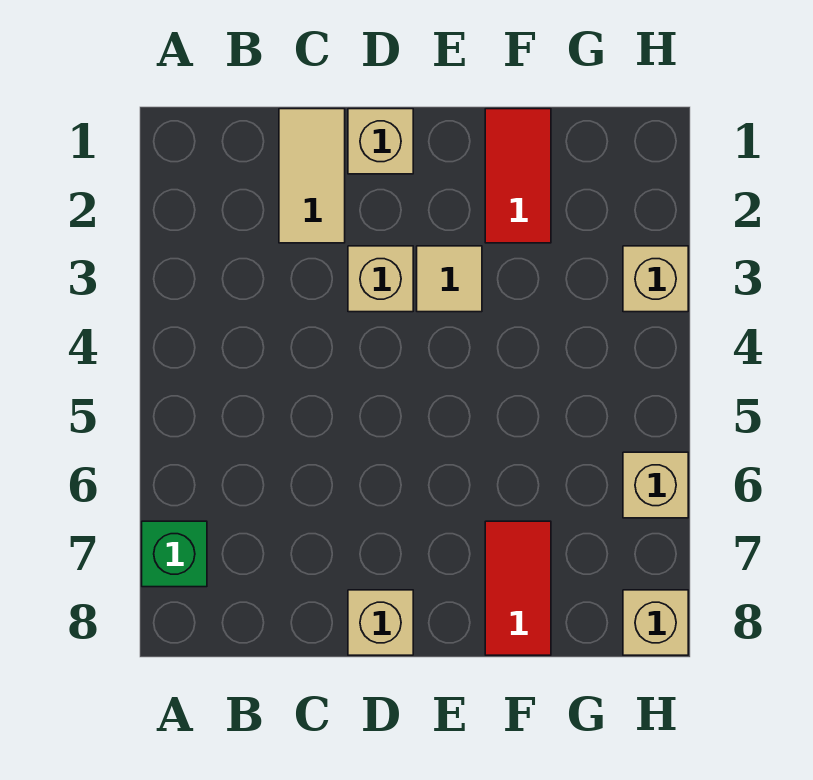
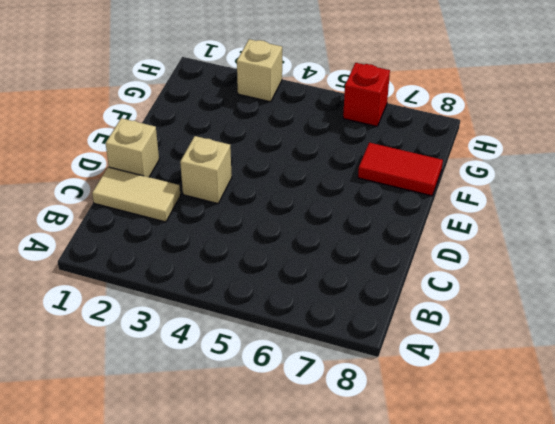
red brick H6 level 1 -> tan brick H6 level 1
none -> green brick A7 level 1
none -> tan brick D8 level 1

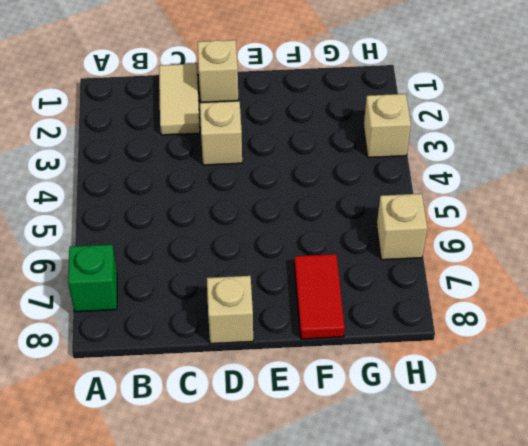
none -> tan tile E3 level 1
none -> red tile F1:F2 level 1

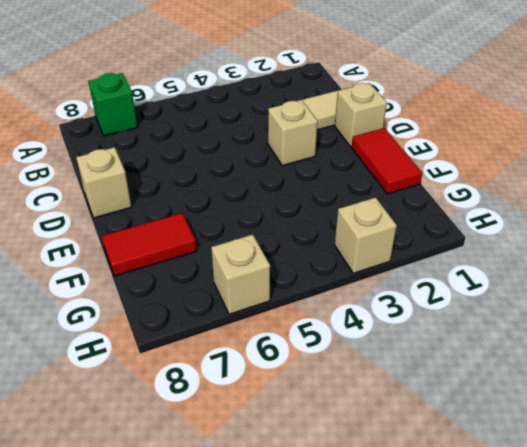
red tile E1:F1 level 1 -> red tile F1:F2 level 1
none -> tan tile E3 level 1
none -> tan brick H8 level 1

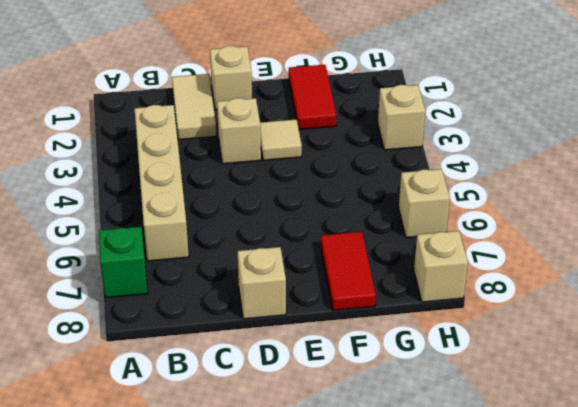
tan brick B3:B6 level 1 -> none

